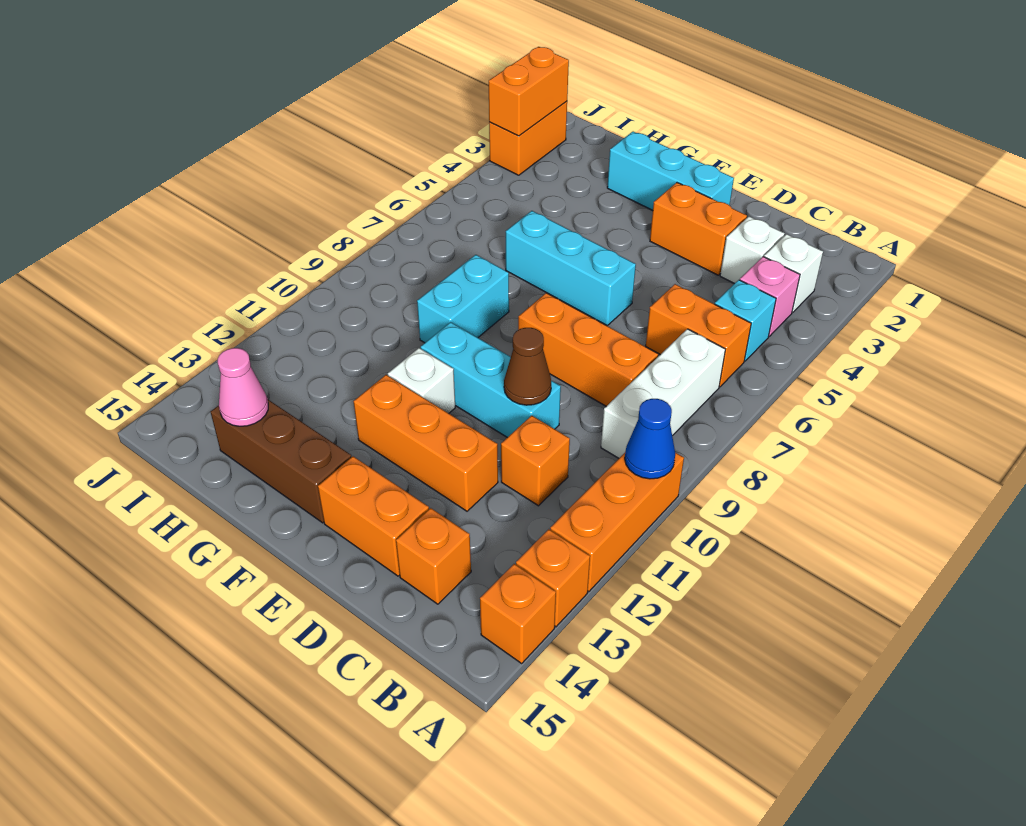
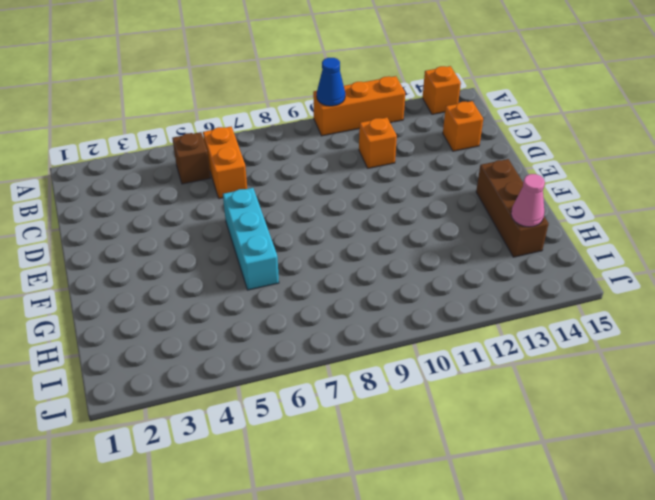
brown brick B5 level 1 -> cyan brick B5 level 1
none -> orange brick A13 level 1
none -> white brick B3 level 1
none -> pink brick B4 level 1

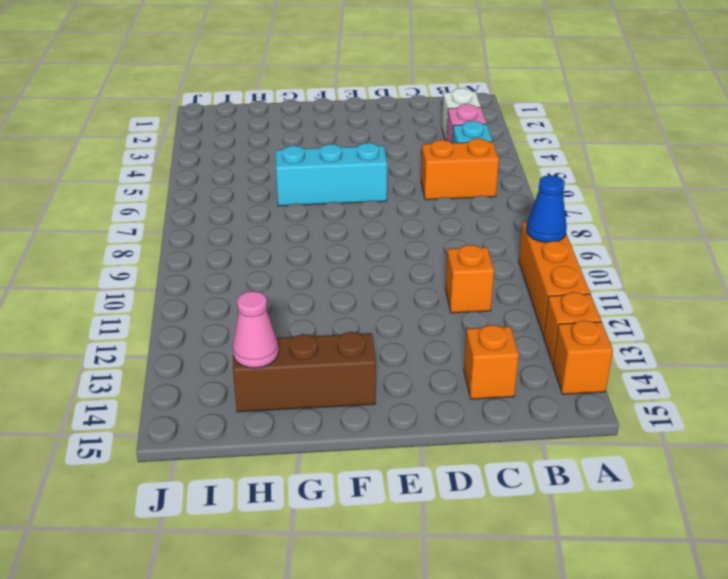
none -> white brick B7:B9 level 1
none -> white brick C3 level 1
none -> orange brick C8:E8 level 1

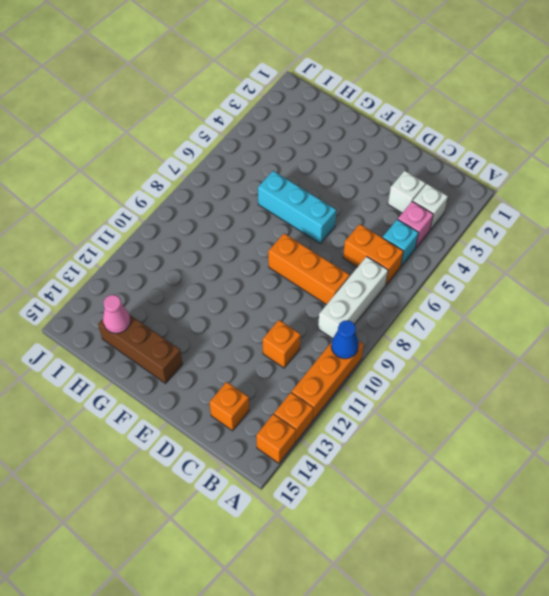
none -> orange brick D3:E3 level 1
none -> cyan brick D10:F10 level 1
none -> orange brick D12:F12 level 1

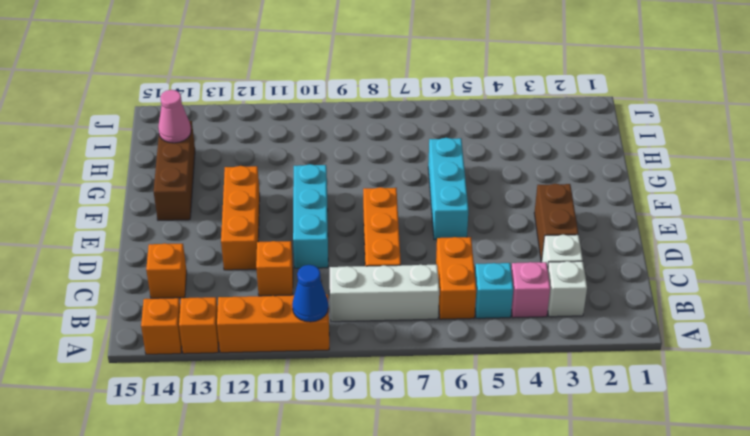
brown brick D3:E3 level 1 -> orange brick D3:E3 level 1
none -> orange brick D14:E14 level 1
none -> cyan brick E2:G2 level 1
none -> white brick F11 level 1

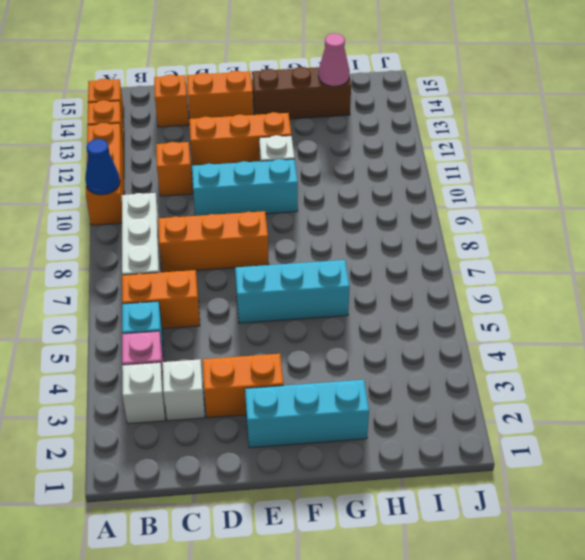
none -> cyan brick G8:G9 level 1
none -> orange brick J2:J3 level 1
none -> brown cone D10 level 2

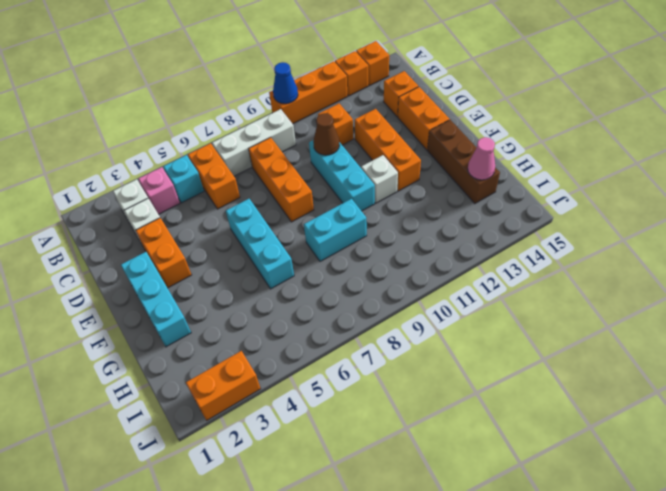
none -> orange brick J2:J3 level 2

